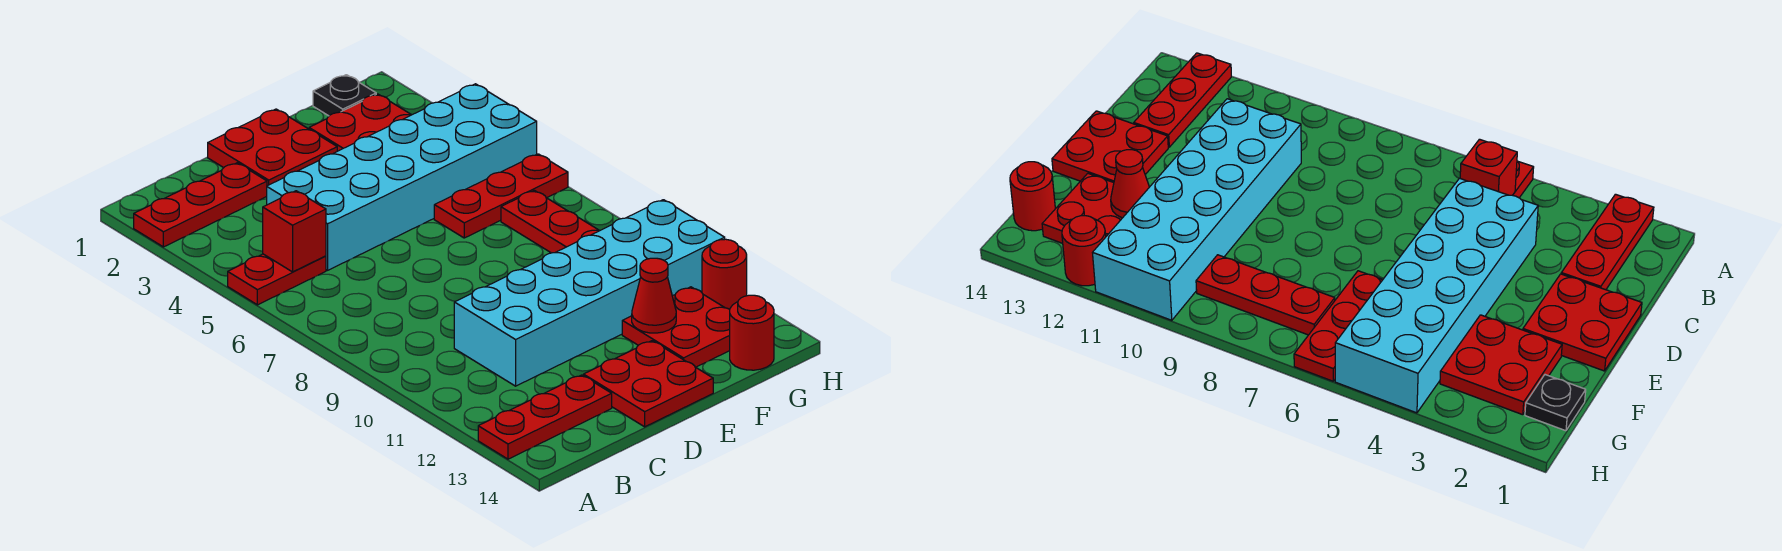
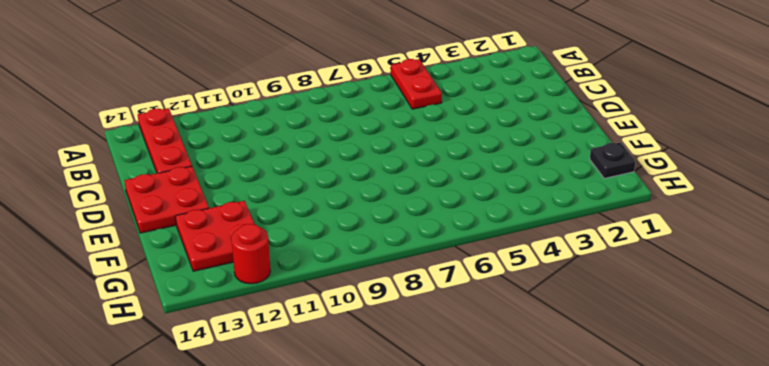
none -> red plate A2:C2 level 1
none -> cyan brick C4:H5 level 1
none -> cyan brick C10:H11 level 1

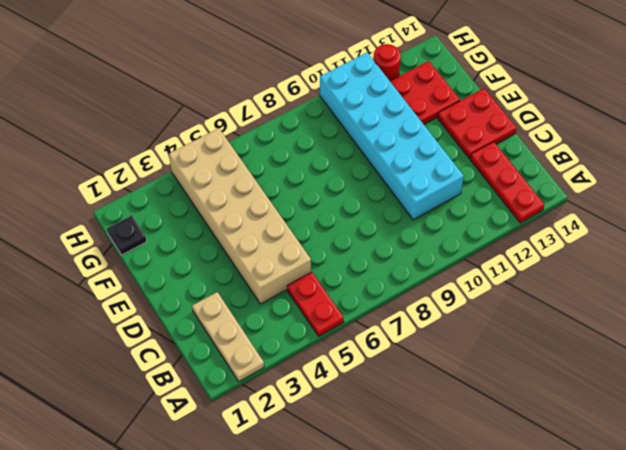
tan plate A2:C2 level 1 -> red plate A2:C2 level 1
tan brick C4:H5 level 1 -> cyan brick C4:H5 level 1
none -> red plate D1:E2 level 1
none -> red plate F2:G3 level 1
none -> red plate F6:H6 level 1

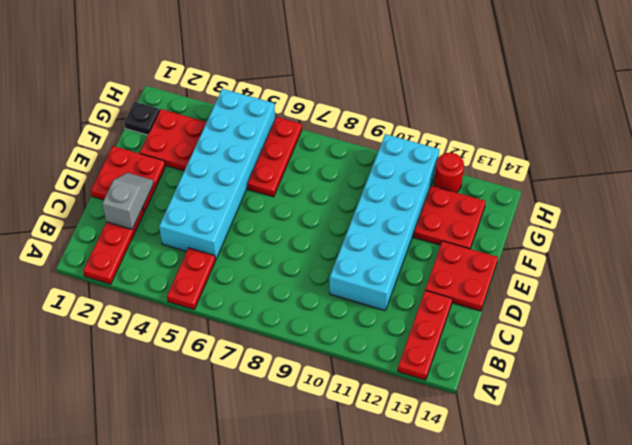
grey slope C2:D2 level 2 top C -> none
none -> red plate G7:G9 level 1
none -> red round brick G14 level 1
none -> red brick B5 level 2

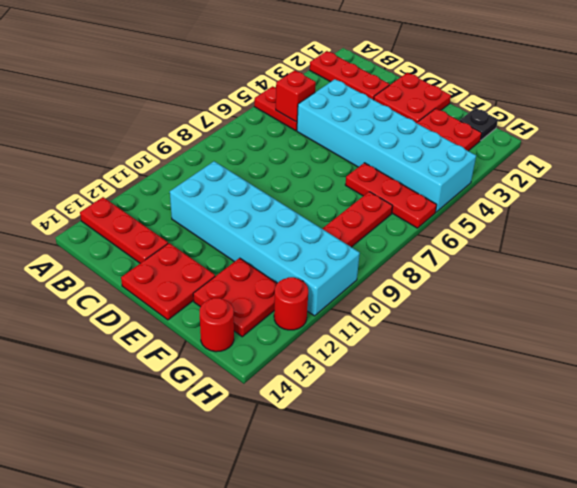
none -> red cone F12 level 2

